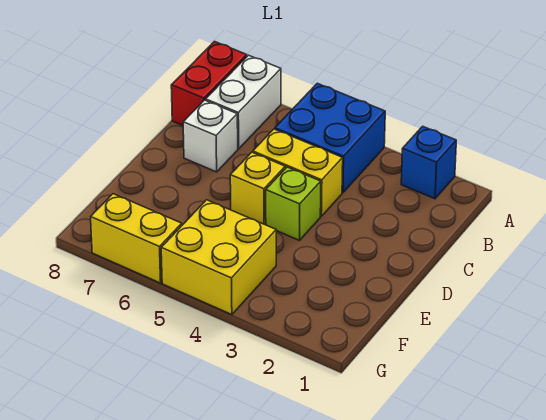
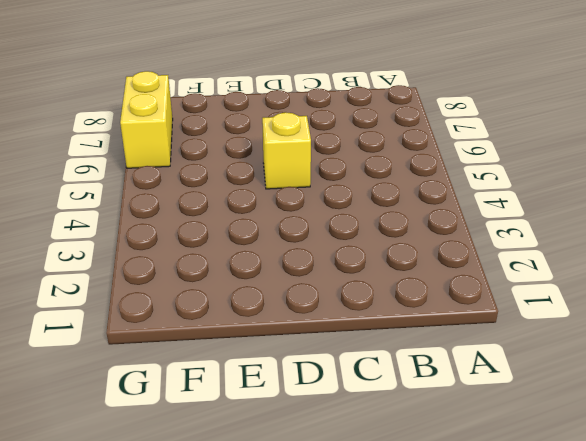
none -> blue brick A2 level 1
none -> blue brick A4:B5 level 1

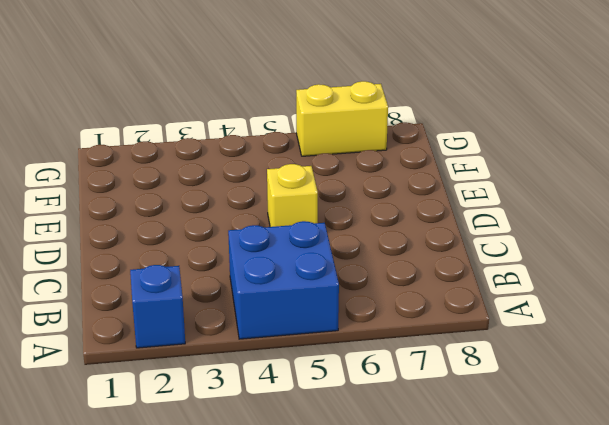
none -> white brick A7:B7 level 1
none -> red brick A8:B8 level 1

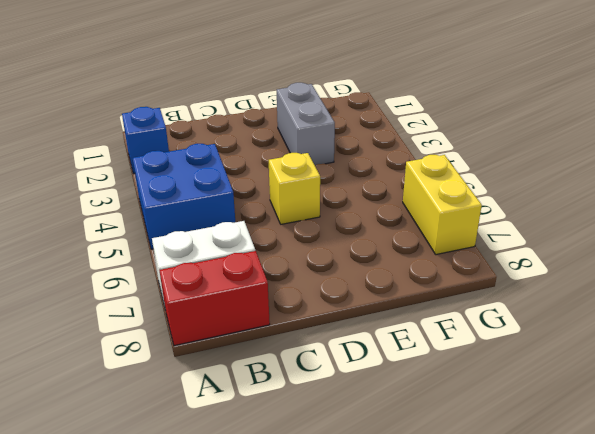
grey brick E2:E3 level 1 -> none
none -> yellow brick C4:C5 level 1
none -> white brick C7 level 1

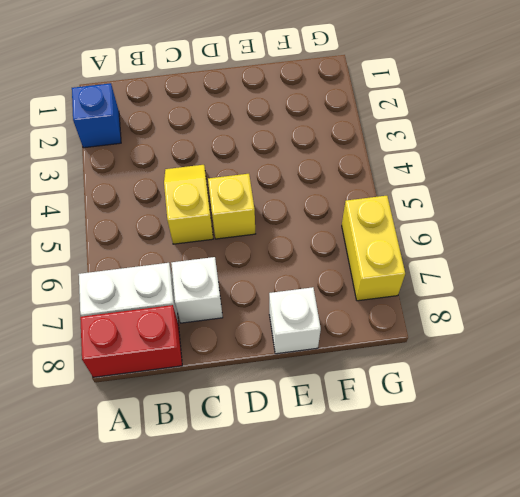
yellow slope C4:C5 level 1 top 5 -> yellow brick C4:C5 level 1
white brick E8 level 1 -> none
none -> blue brick A4:B5 level 1
none -> lime brick D4 level 1

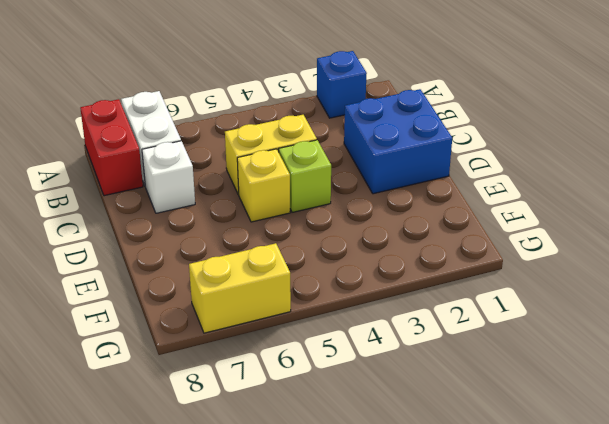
blue brick C1:D2 level 1 -> blue brick A4:B5 level 1
none -> yellow brick F4:G5 level 1

